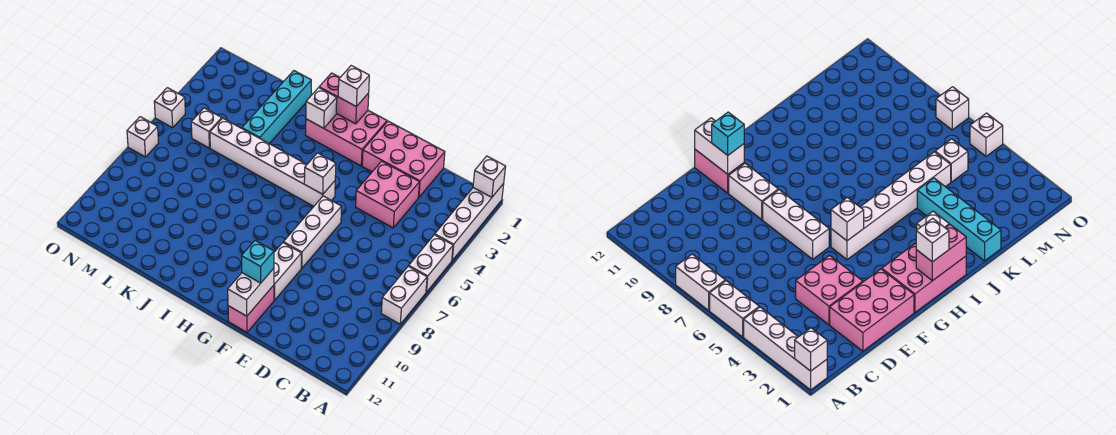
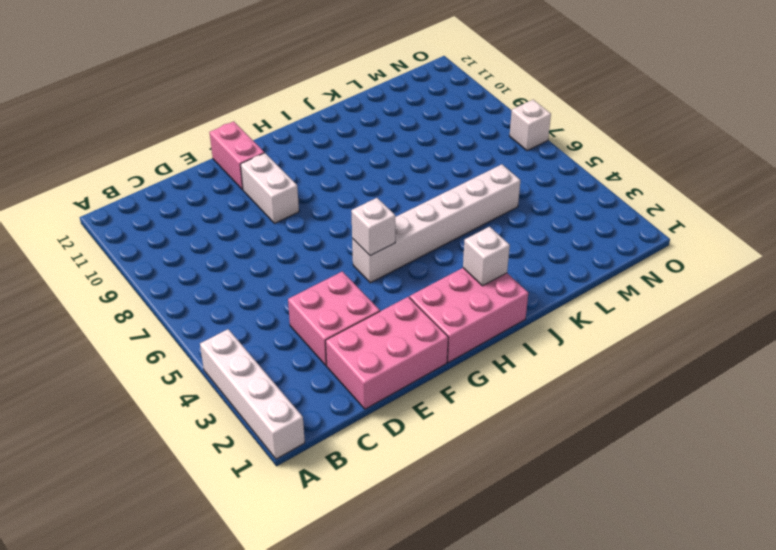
none -> white brick A5:A6 level 1
none -> white brick A7:A8 level 1
none -> white brick F6:F8 level 1

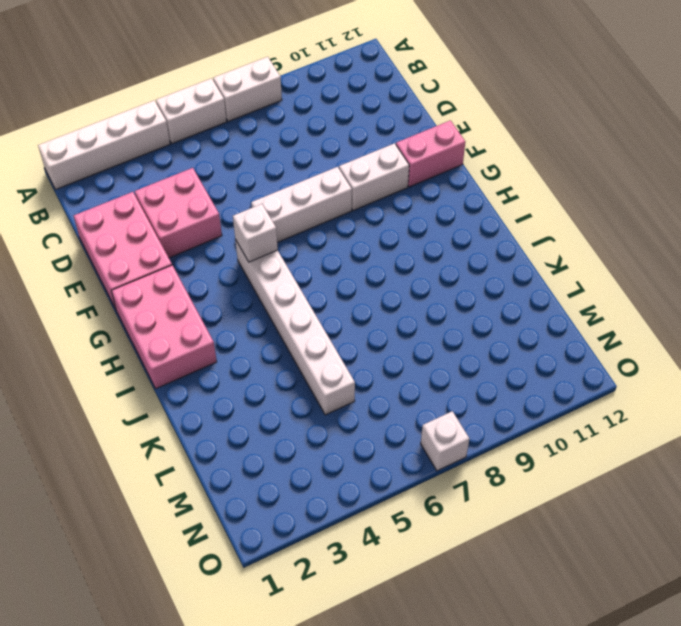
none -> cyan brick K1:K4 level 1
none -> white brick M5 level 1
none -> white brick O5 level 1

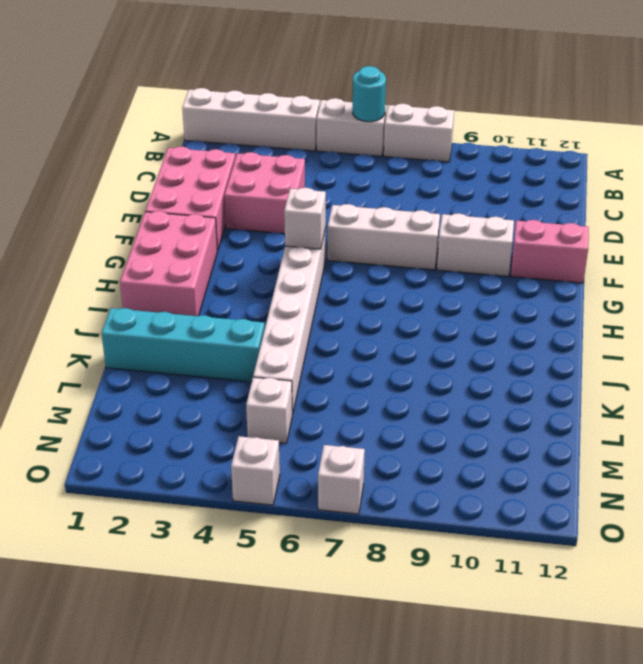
cyan round brick A6 level 2 -> none
none -> white brick A1 level 2
none -> white brick F11:F12 level 2
none -> pink brick H1:I1 level 2

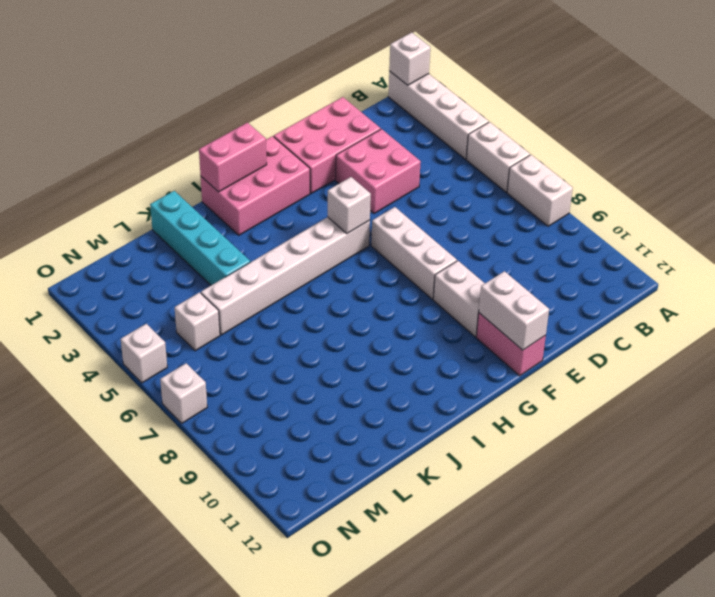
none -> white brick I2 level 2
none -> cyan brick F11 level 3
none -> white brick H1 level 3

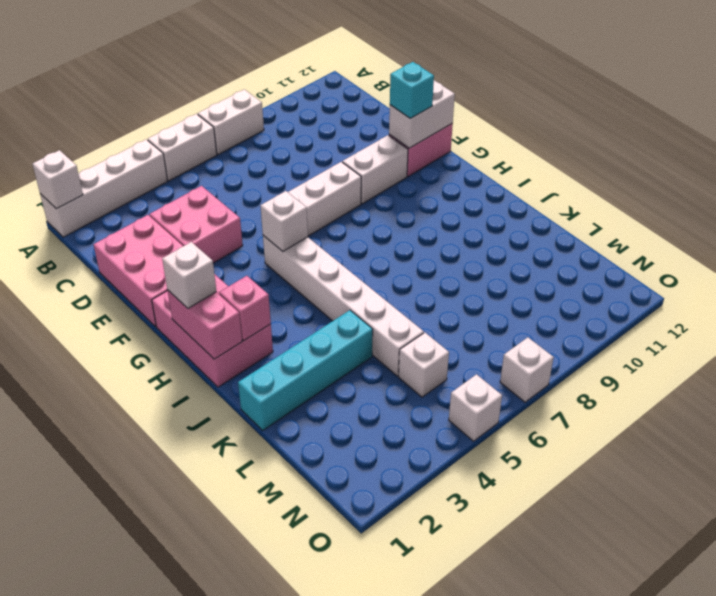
pink brick I2 level 2 -> white brick I2 level 2

